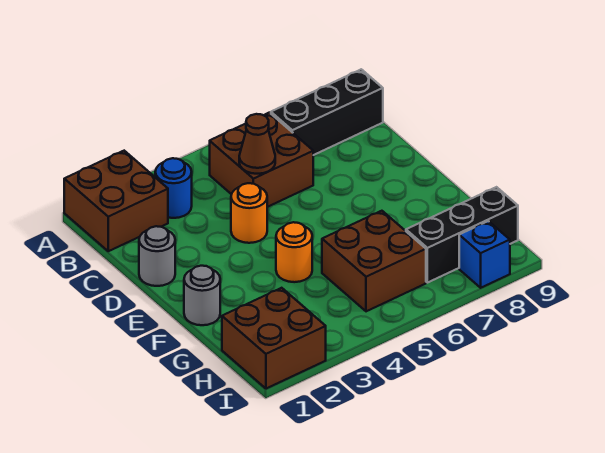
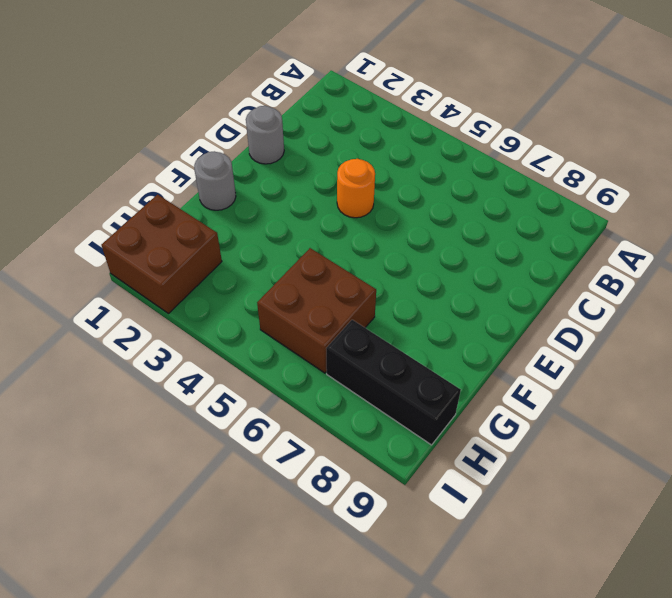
none -> brown brick A1:B2 level 1
none -> blue round brick B3 level 1
none -> brown brick B5:C6 level 1

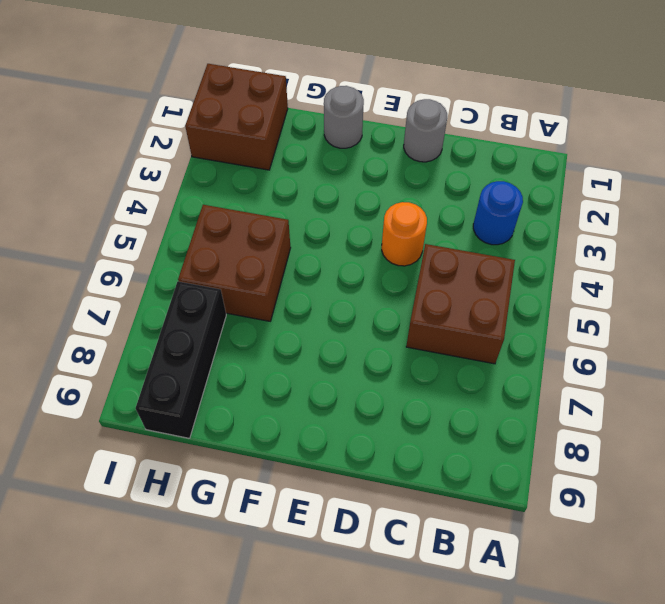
none -> brown brick A1:B2 level 1
none -> black brick B7:B9 level 1
none -> orange round brick F4 level 1

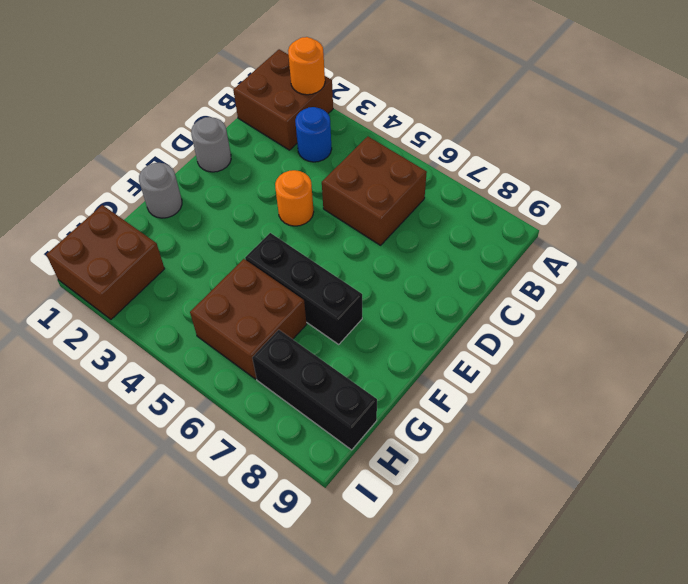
orange round brick A2 level 2 -> orange round brick F4 level 1
black brick F5:F7 level 1 -> black brick B7:B9 level 1
none -> blue brick I8 level 1
none -> brown cone C5 level 2

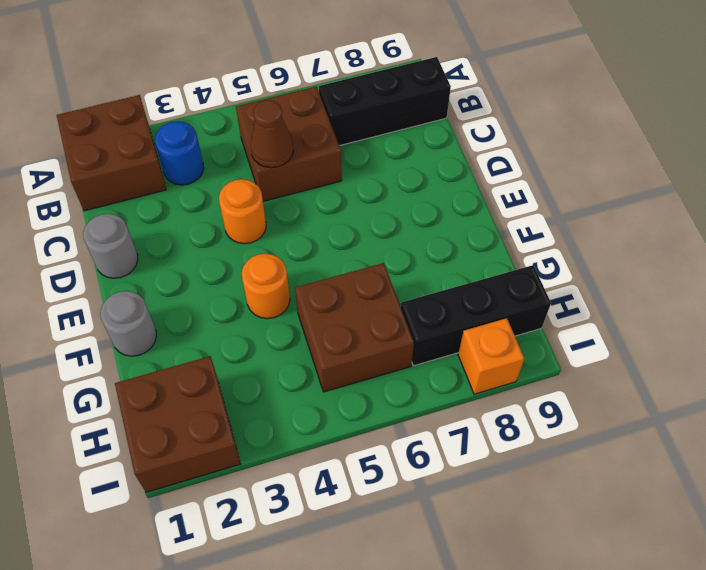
orange brick I8 level 1 -> blue brick I8 level 1

